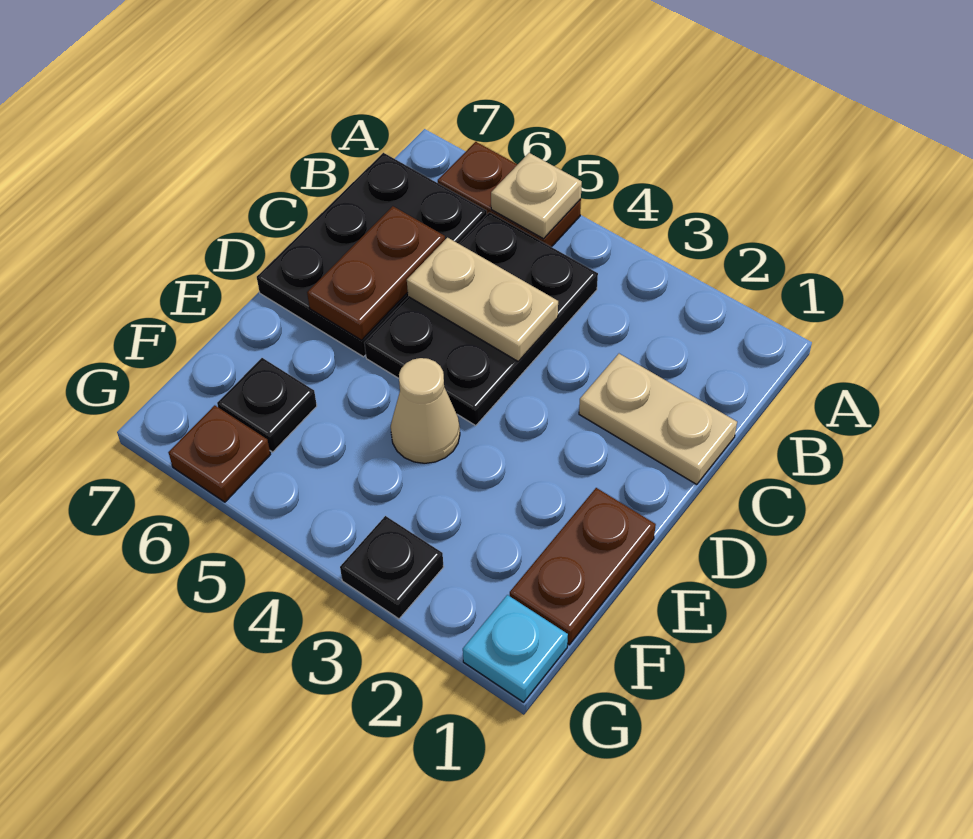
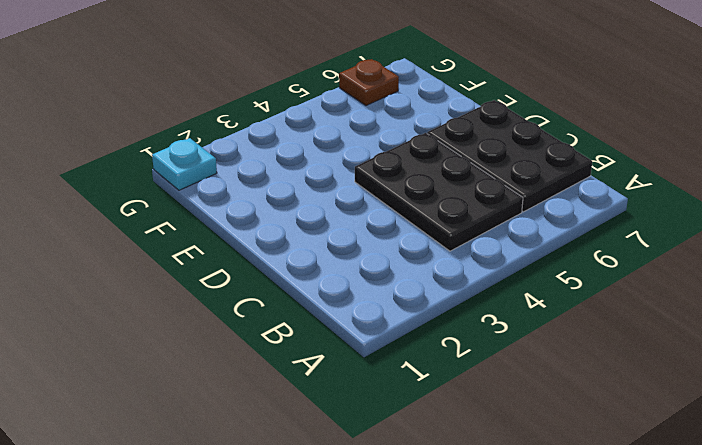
none -> brown plate A5:A6 level 1
none -> tan plate C1:C2 level 1
none -> brown plate E1:F1 level 1

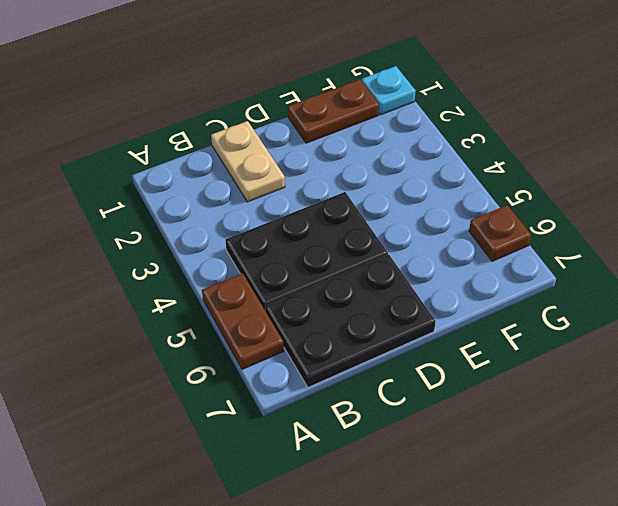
none -> tan cone E4 level 1
none -> black plate F6 level 1
none -> black plate G3 level 1

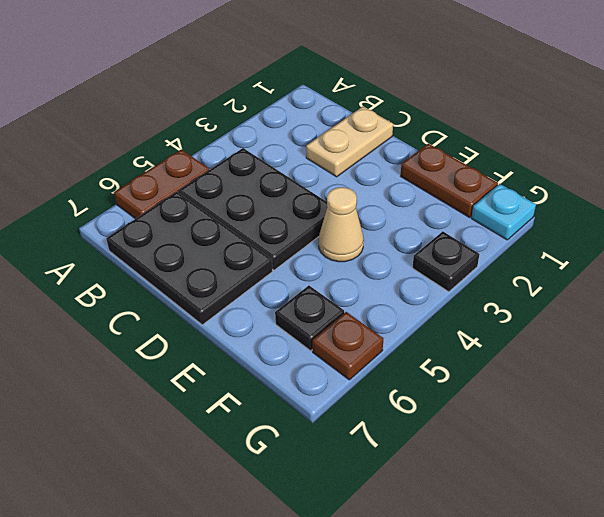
none -> tan plate A5 level 2
none -> tan plate C4:C5 level 2
none -> brown plate C6:D6 level 2

